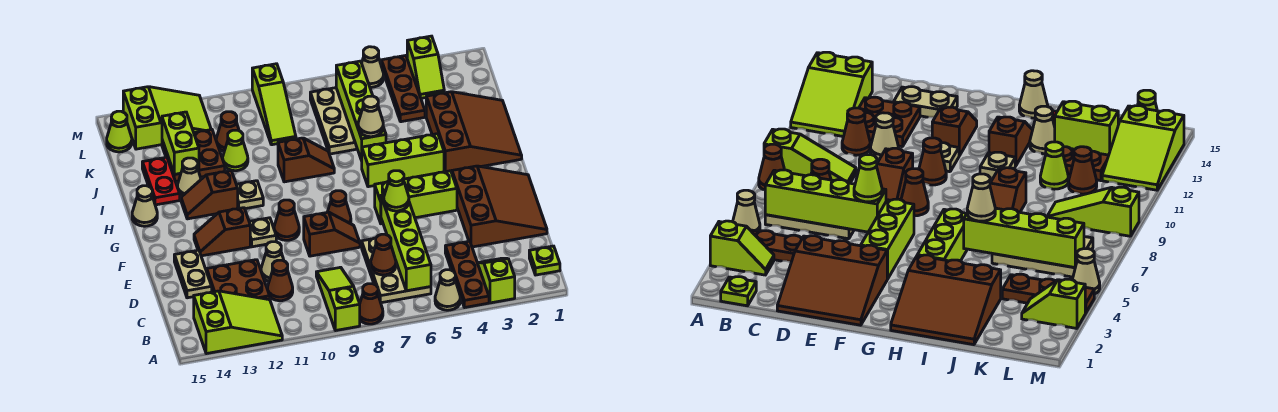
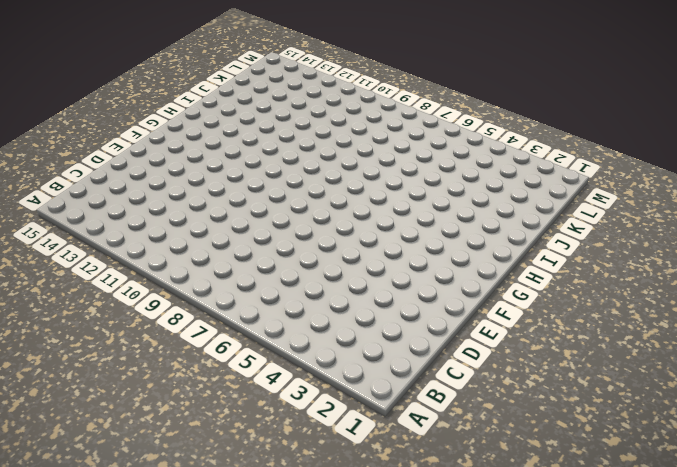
none -> lime slope A3:B3 level 1 top A
none -> brown plate A4:C4 level 1
none -> tan cone A5 level 1
none -> brown cone A8 level 1

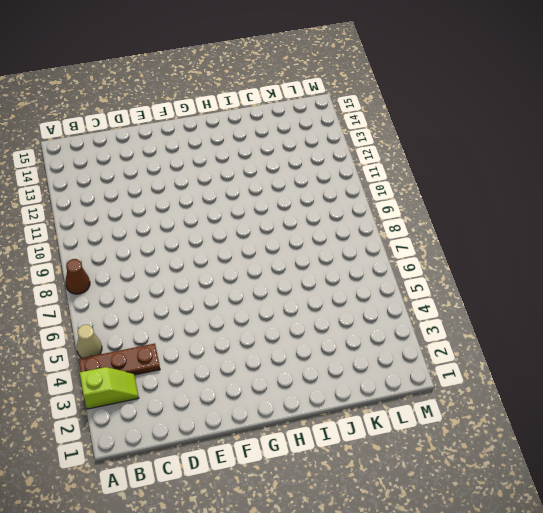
none -> lime slope A9:C9 level 1 top A
none -> lime slope A12:B14 level 1 top 14
none -> lime plate B1 level 1
none -> tan plate B6:D7 level 1

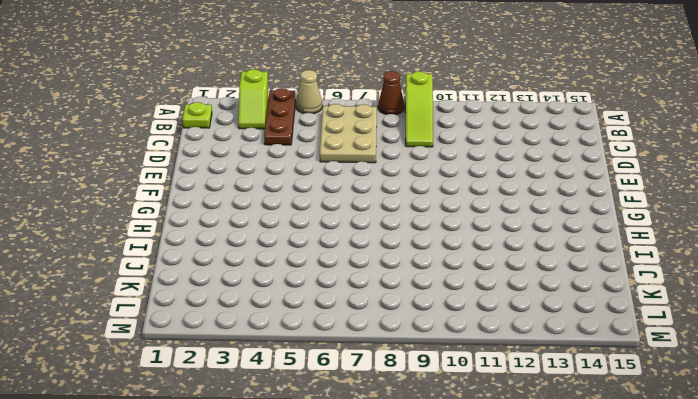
none -> lime slope A12:B14 level 1 top 14
none -> brown cone C11 level 1
none -> brown plate C12:D13 level 1
none -> brown slope D1:F3 level 1 top 3

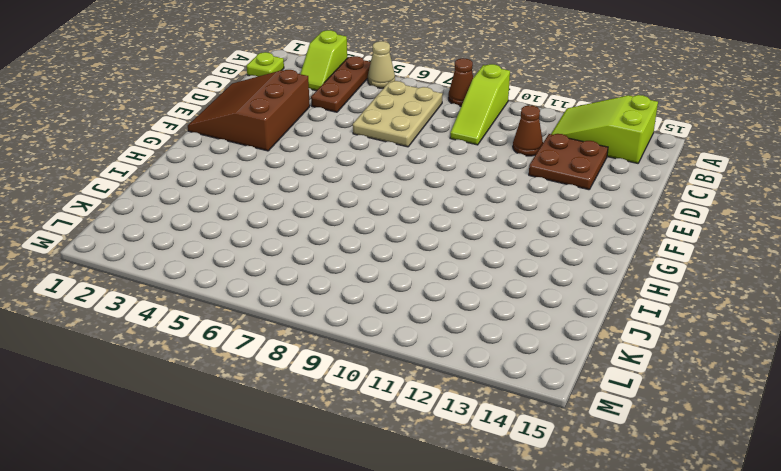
none -> tan cone D11 level 1
none -> tan plate D14:E14 level 1
none -> brown slope E8:E9 level 1 top 9
none -> lime brick F4:F6 level 1

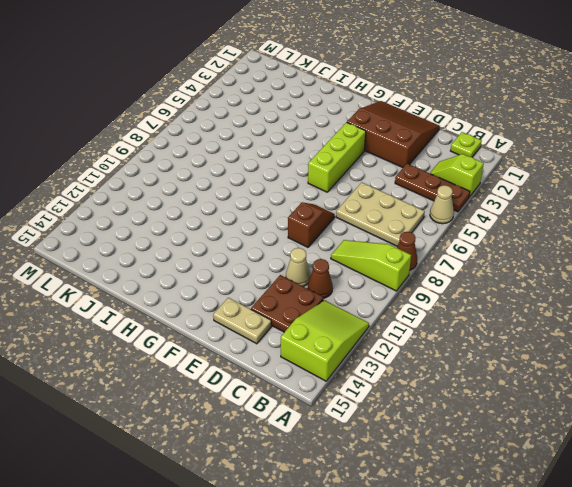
none -> brown cone F8 level 1
none -> brown cone F10 level 1
none -> tan plate F11 level 1
none -> brown slope F12:F13 level 1 top 12

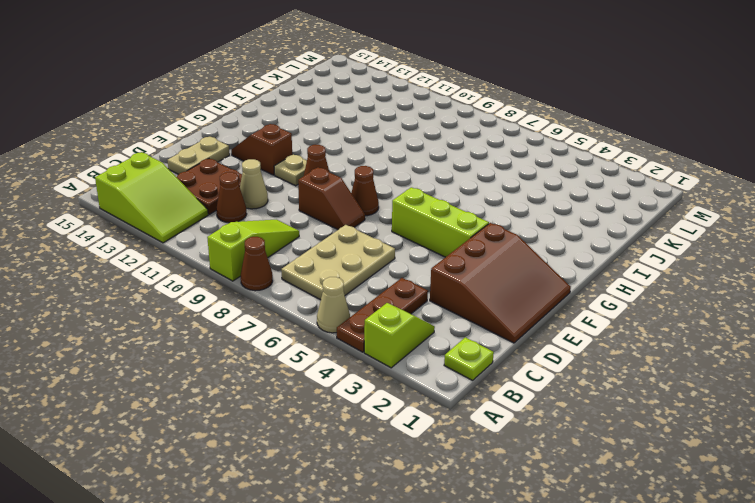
none -> brown slope H1:J3 level 1 top 3
none -> lime brick H4:H6 level 1
none -> tan plate H11 level 1
none -> brown slope H12:H13 level 1 top 12

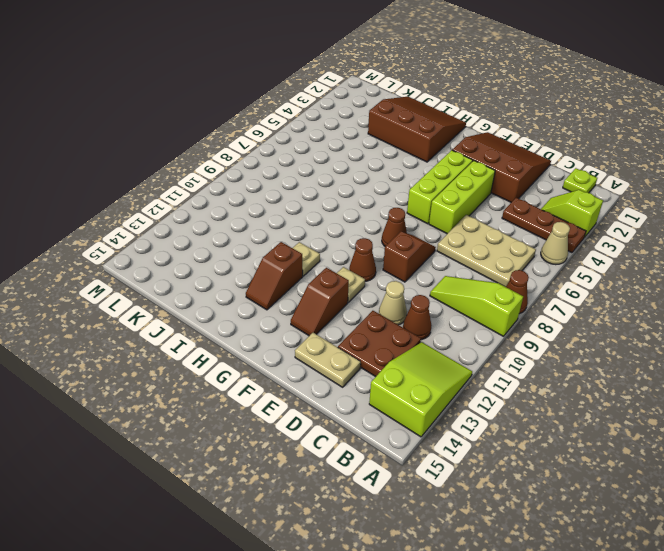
lime brick E4:E6 level 1 -> lime brick H4:H6 level 1
none -> tan cone H15 level 1
none -> brown slope I8:I9 level 1 top 9
none -> tan cone I13 level 1
none -> red plate I14:J14 level 1

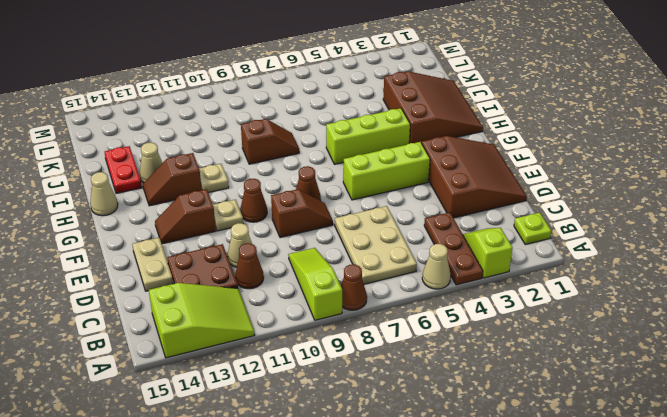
none -> tan plate J6:L7 level 1
none -> lime cone J11 level 1
none -> brown plate J12:K13 level 1
none -> brown plate K4:M4 level 1

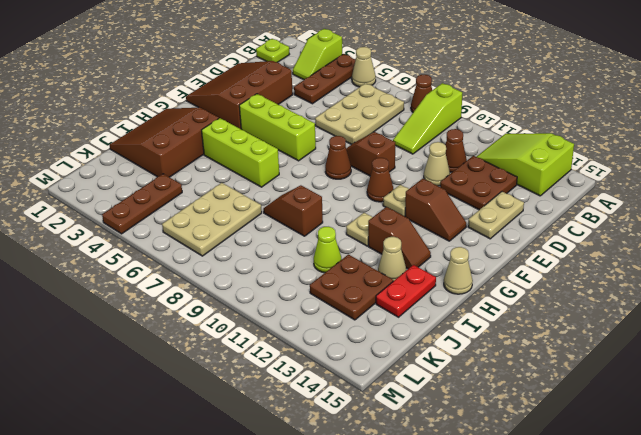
none -> lime slope K9:M9 level 1 top M
none -> brown cone K11 level 1
none -> lime slope L3:M3 level 1 top M
none -> lime slope L12:M14 level 1 top 14

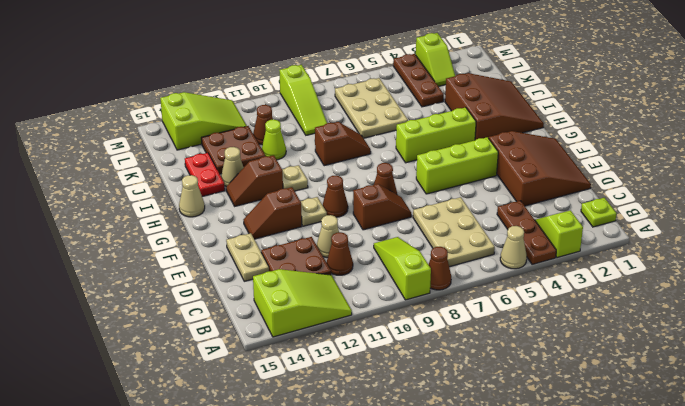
none -> lime cone L15 level 1
none -> tan cone M5 level 1
none -> lime brick B6:E6 level 2
none -> brown cone C7 level 2

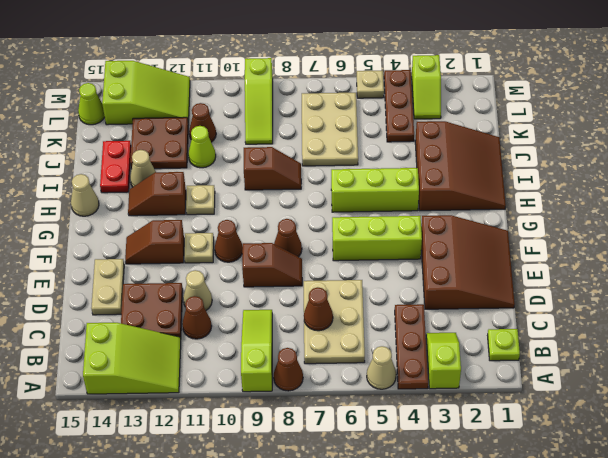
tan plate M5 level 1 -> tan cone M5 level 1
none -> lime brick B6:E6 level 2
none -> lime brick I6:L6 level 2
none -> lime brick J13:K13 level 2
none -> lime cone E6 level 3

